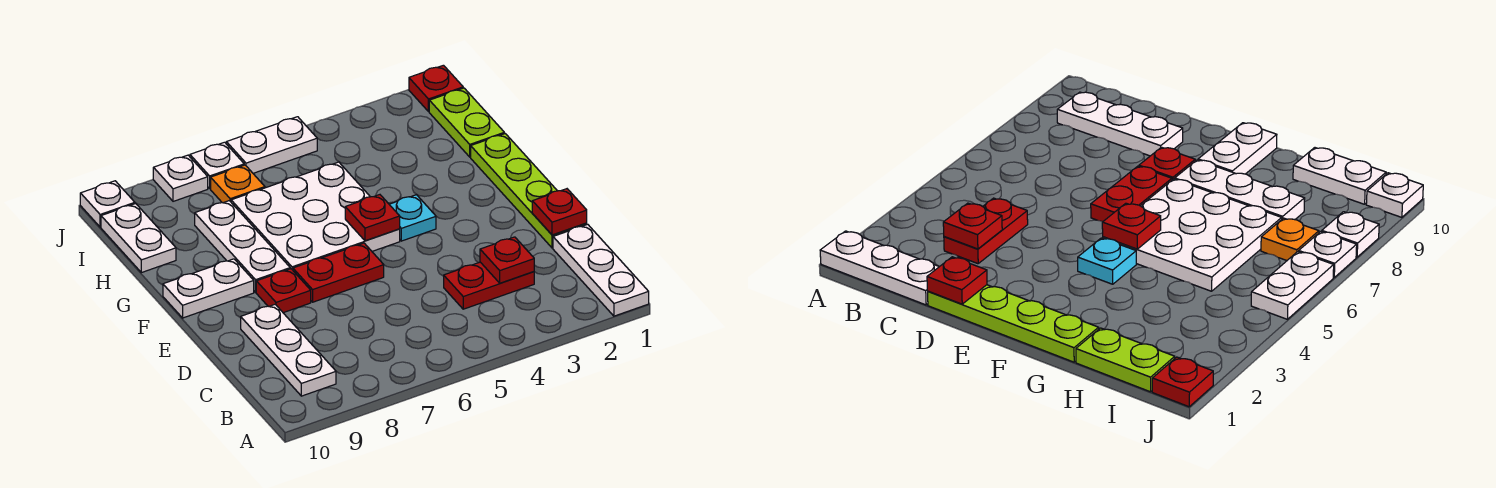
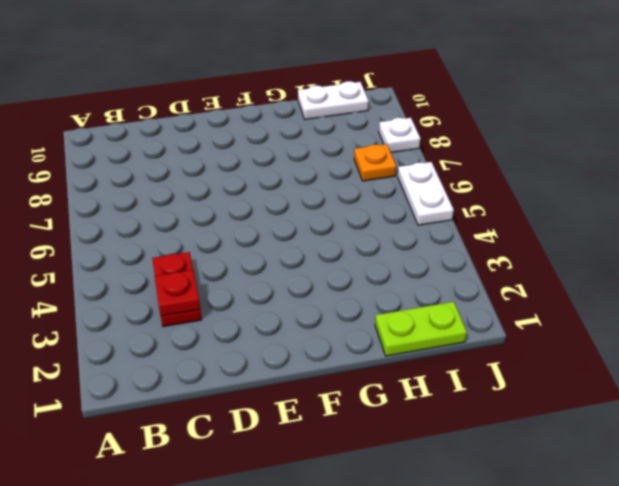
none -> white plate A1:C1 level 1
none -> white plate B9:D9 level 1
none -> lime plate D1:G1 level 1

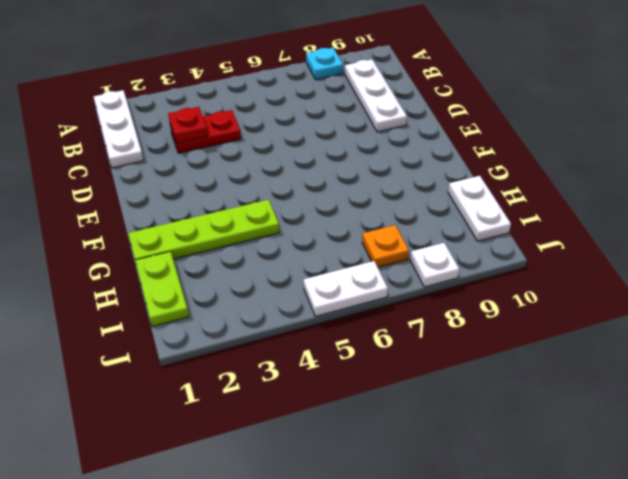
cyan plate A8 level 1 -> cyan plate F4 level 1
lime plate G1:G4 level 1 -> lime plate D1:G1 level 1
none -> red plate E6:E7 level 1
none -> red plate E8 level 1
none -> white plate F5:H7 level 1

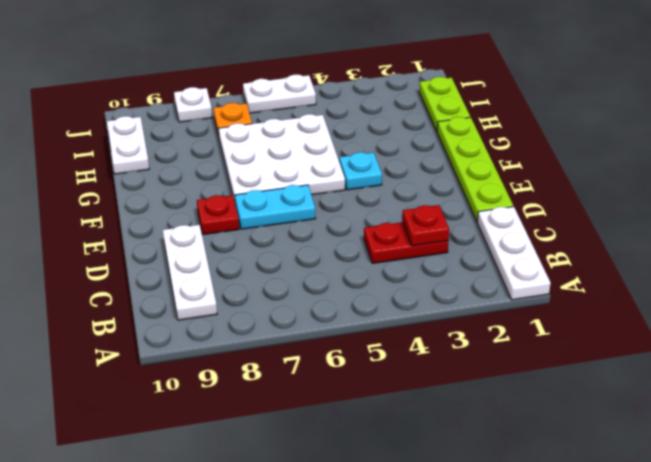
cyan plate E6:E7 level 1 -> red plate E6:E7 level 1
none -> white plate F8:H8 level 1
none -> white plate F9:F10 level 1
none -> red plate J1 level 1

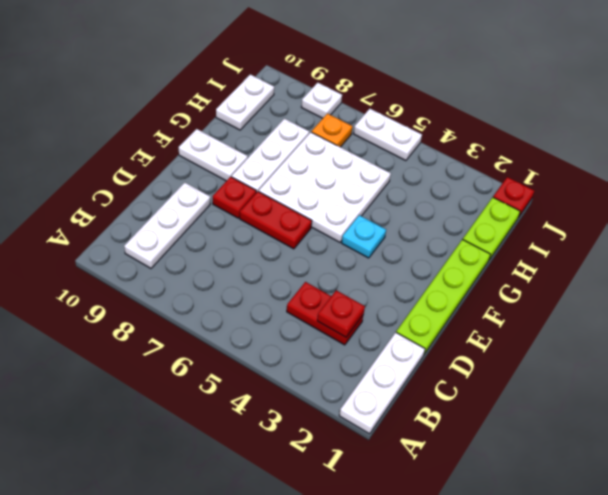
none -> white plate J7 level 1
none -> white plate J10 level 1
none -> red plate D1 level 2

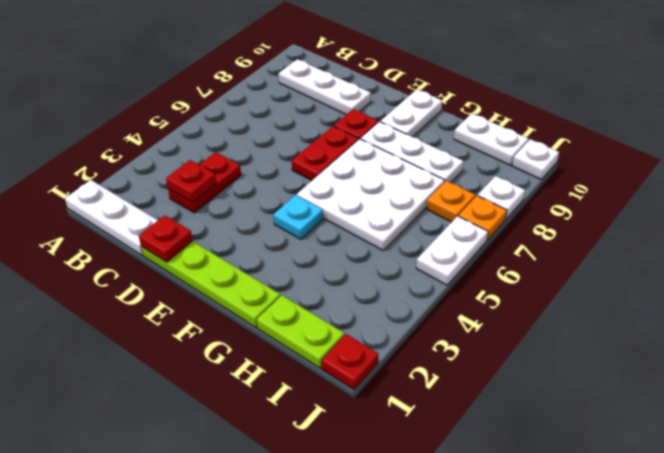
orange plate J7 level 1 -> white plate J7 level 1
none -> red plate F5 level 2

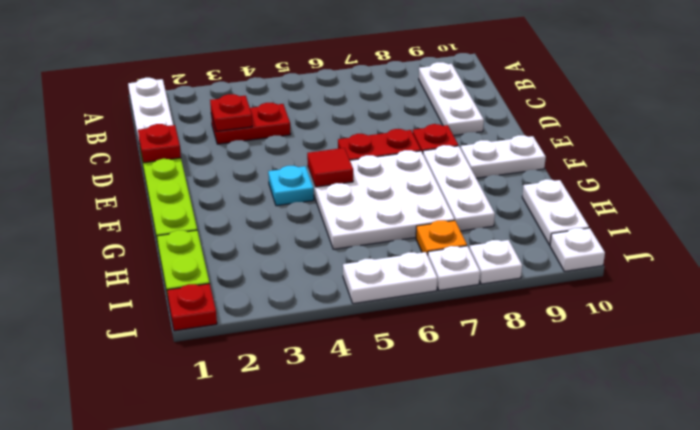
red tile F5 level 2 -> red plate F5 level 2

